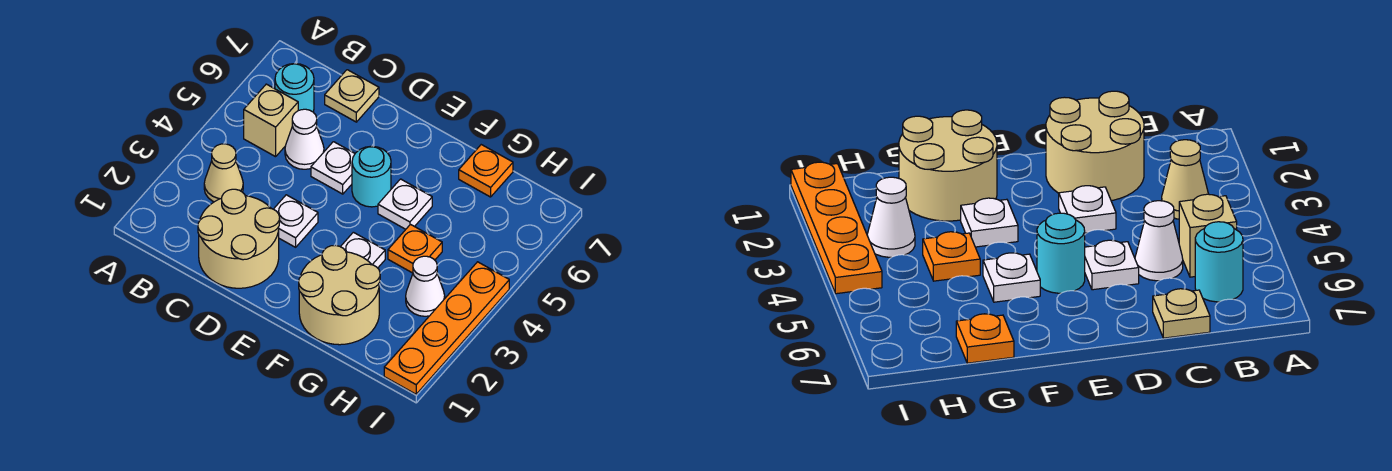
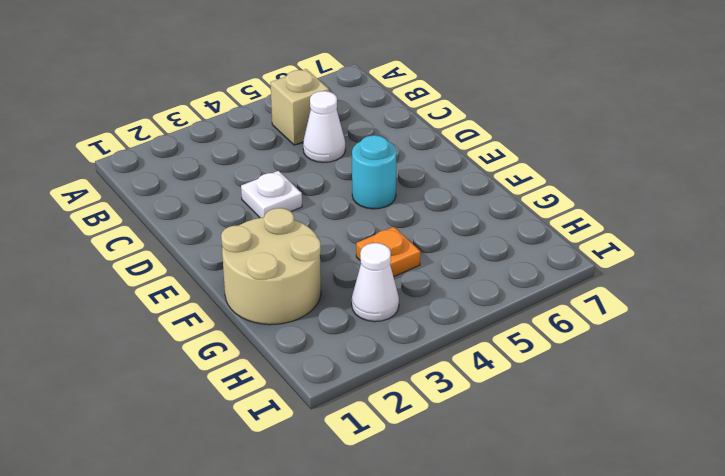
none -> tan cone B3 level 1
none -> cyan round brick B6 level 1
none -> tan round brick C1:D2 level 1

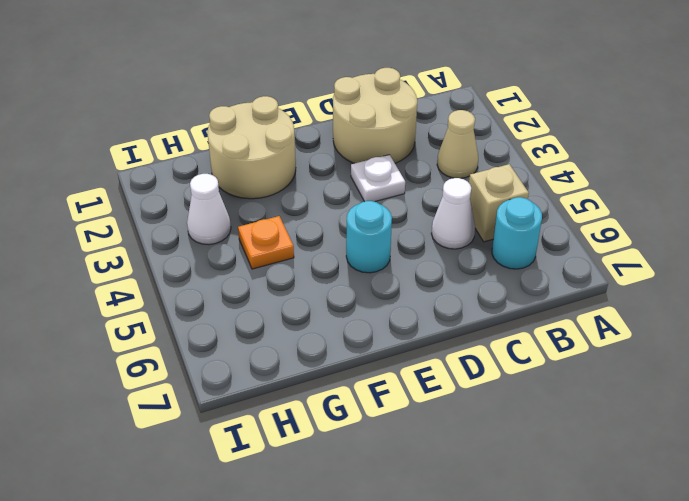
none -> tan plate C7 level 1
none -> white plate D5 level 1
none -> white plate F3 level 1

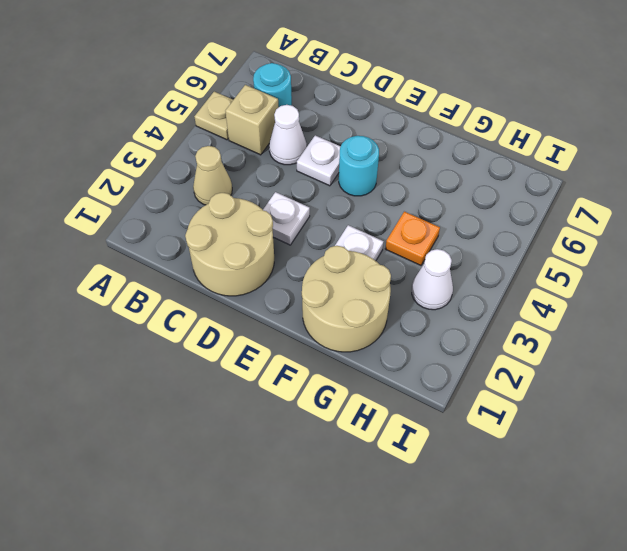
tan plate A5 level 1 -> tan plate C7 level 1
none -> white plate F5 level 1
none -> orange plate G7 level 1
none -> orange plate I1:I4 level 1

